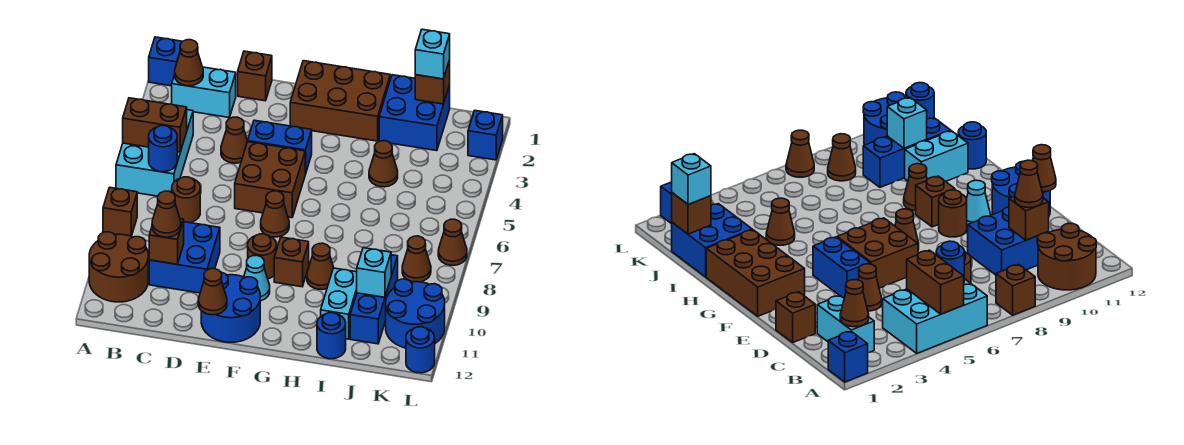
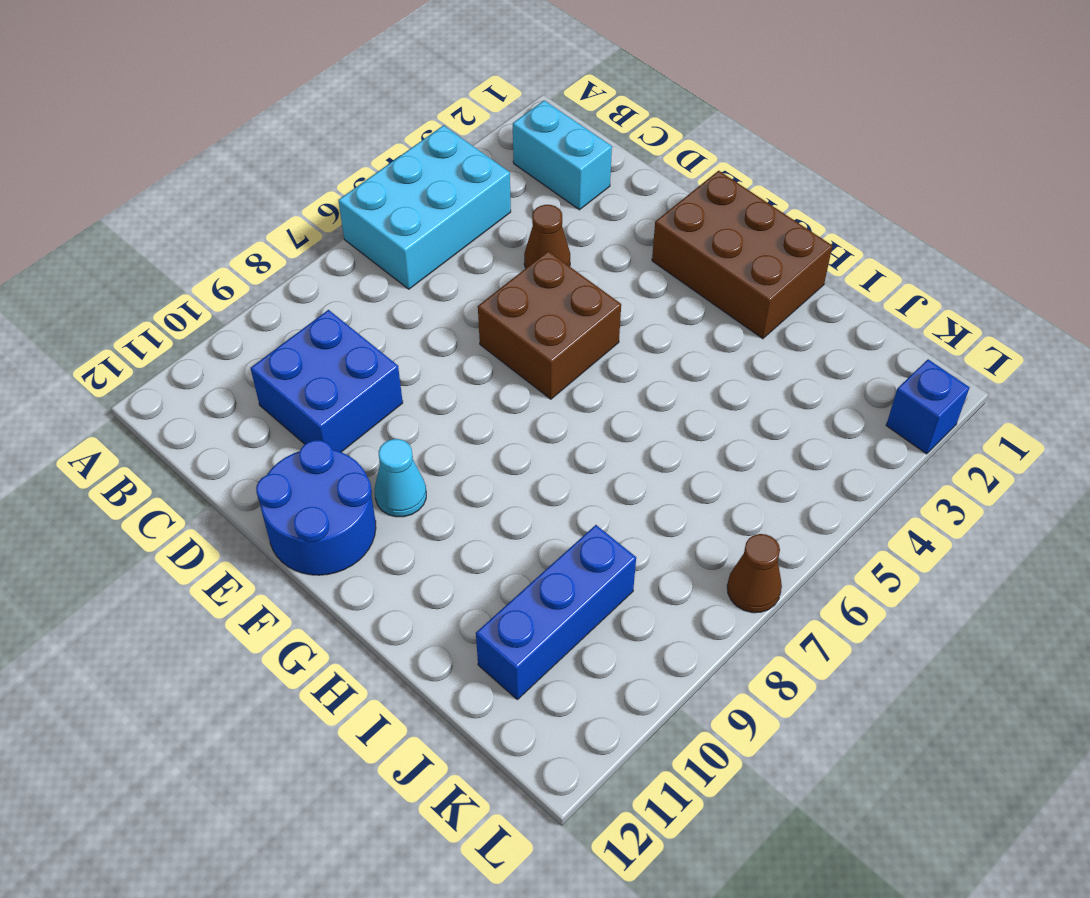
none -> blue brick A1 level 1
none -> brown brick A8 level 1
none -> brown round brick A10:B11 level 1
none -> brown round brick C7 level 1

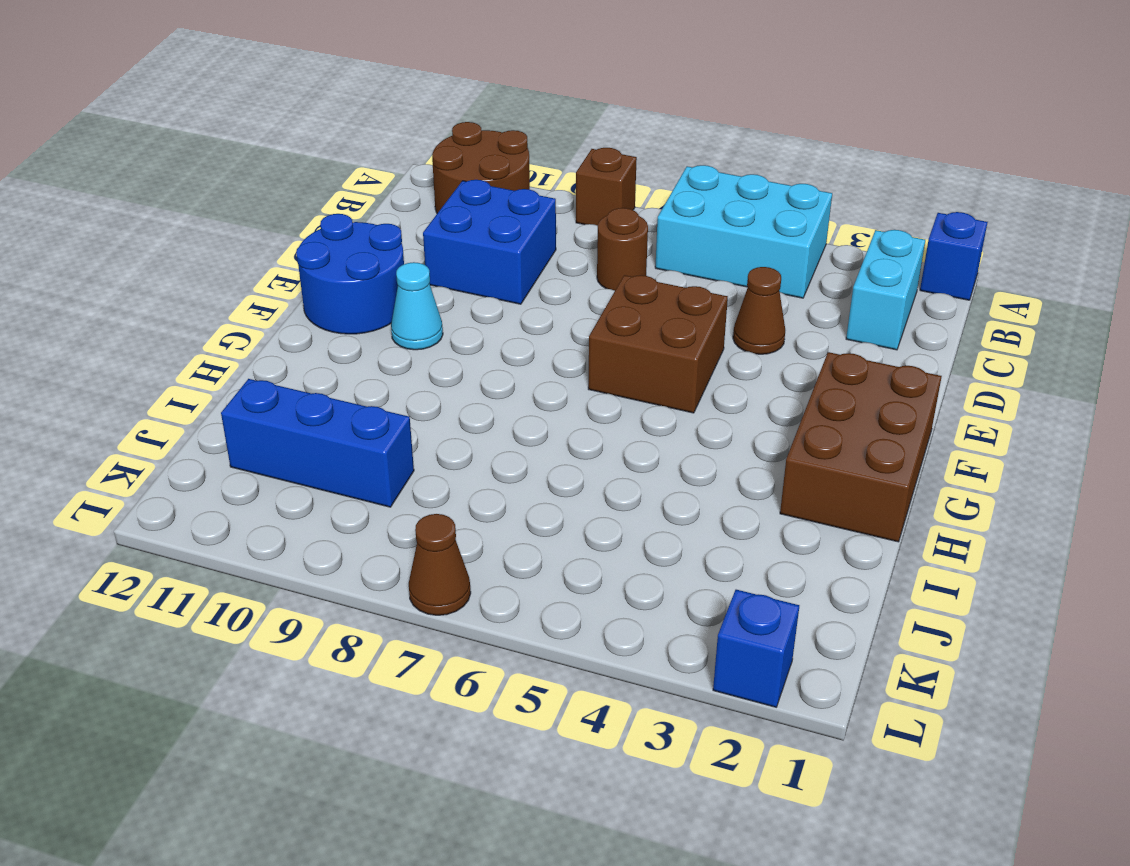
none -> brown brick D1 level 1
none -> blue brick E4:F4 level 1
none -> brown cone F7 level 1
none -> brown round brick F9 level 1

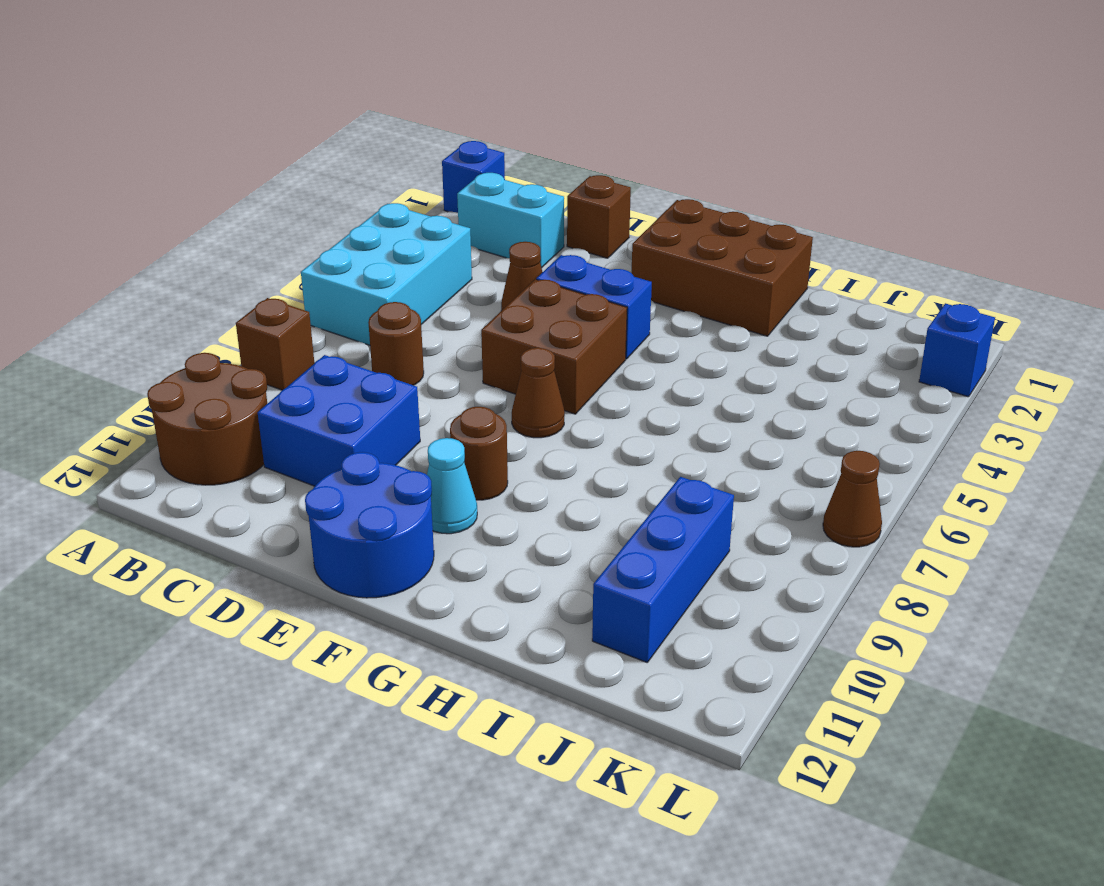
none -> brown brick G9 level 1
none -> brown cone H9 level 1
none -> blue brick I1:J2 level 1
none -> brown cone I4 level 1

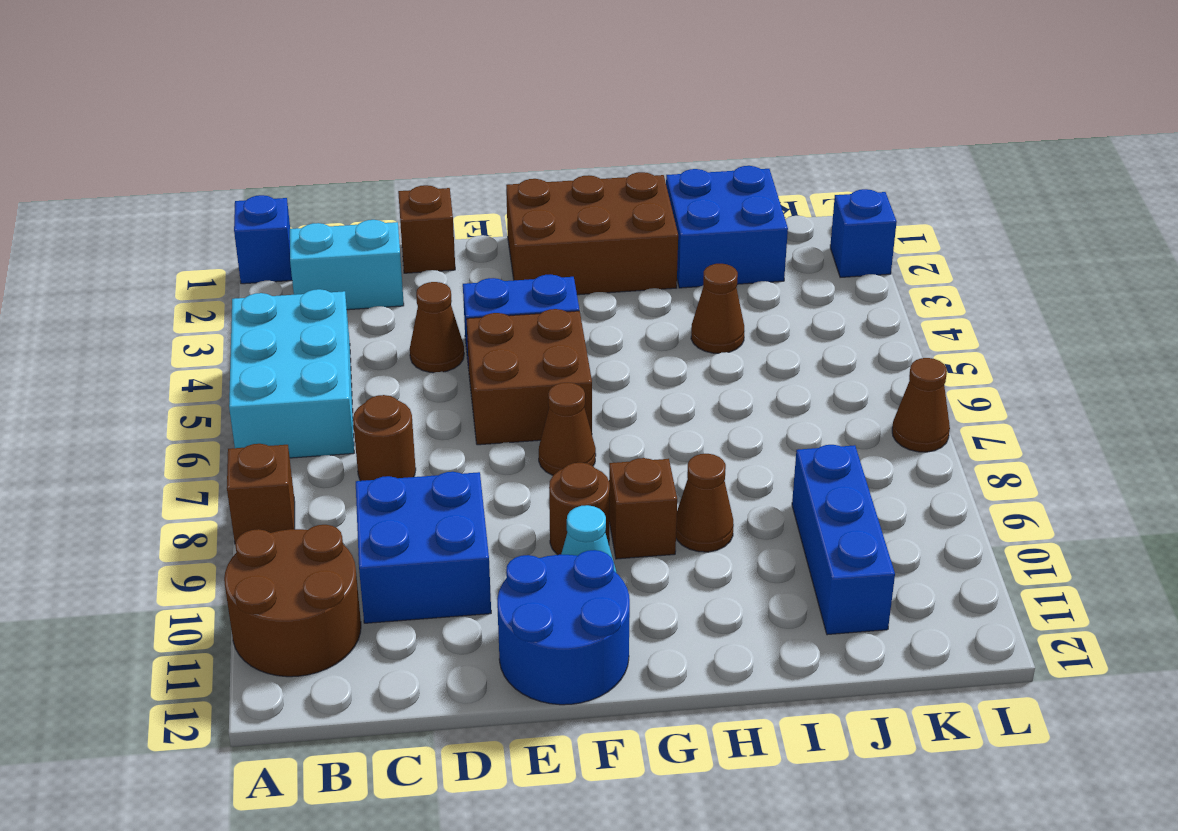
none -> cyan brick I10:I11 level 1
none -> blue round brick I12 level 1
none -> brown cone K8 level 1
none -> blue round brick K10:L11 level 1

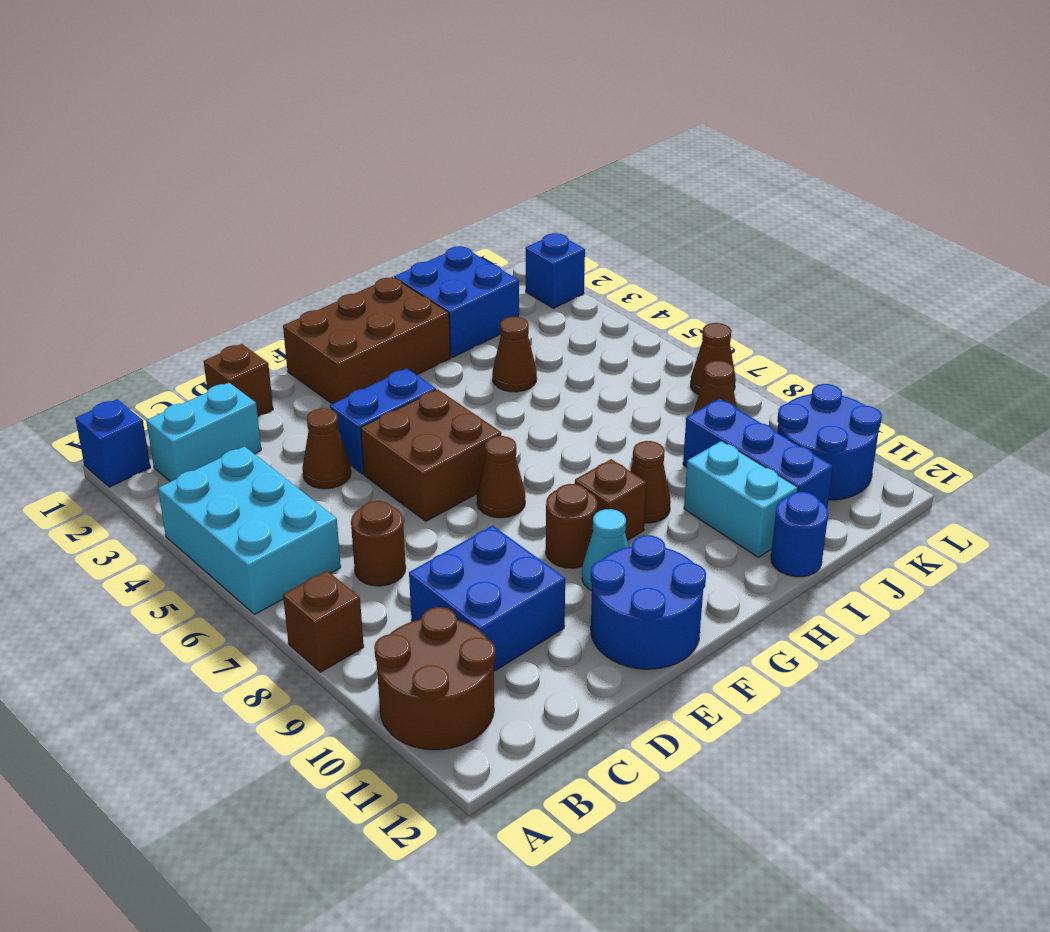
none -> blue round brick L12 level 1
none -> brown brick A5:B5 level 2
none -> brown cone B2 level 2
none -> blue round brick B6 level 2

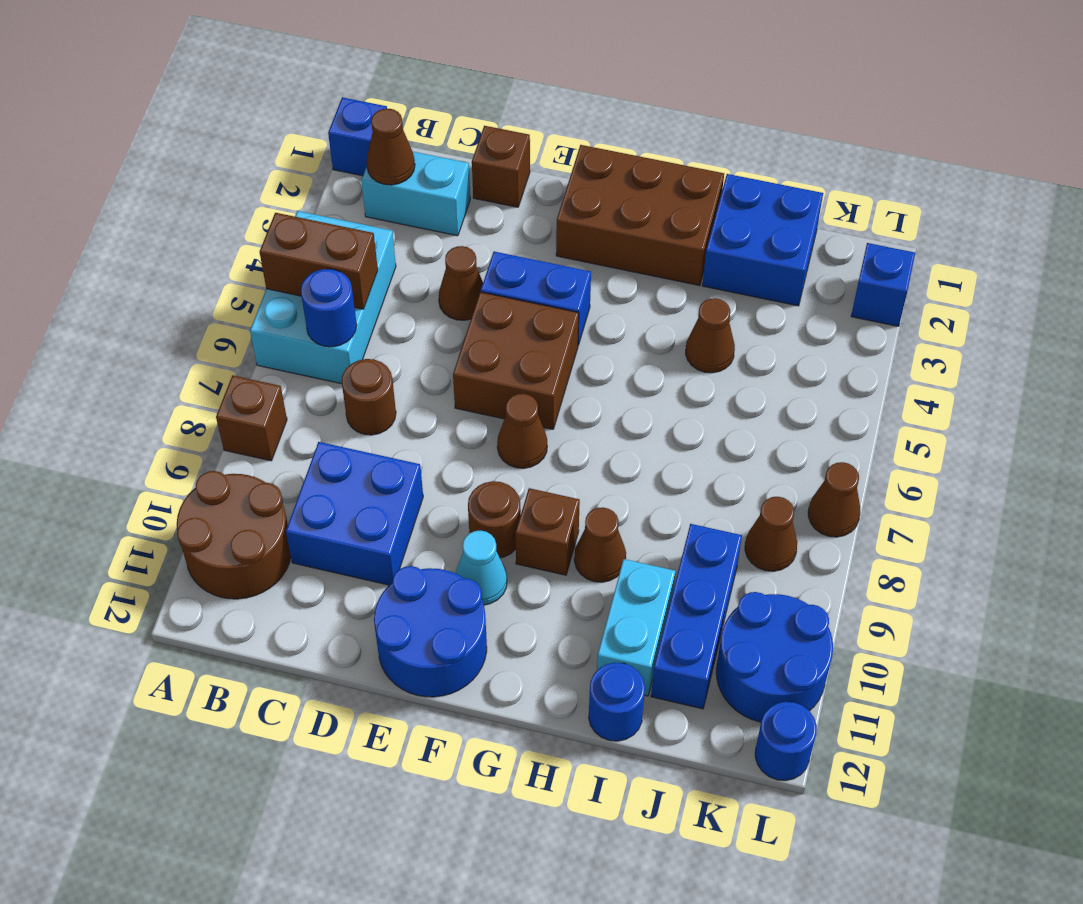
none -> brown brick C10 level 2
none -> brown cone E12 level 2
none -> brown brick J1 level 2
none -> cyan brick J10 level 2

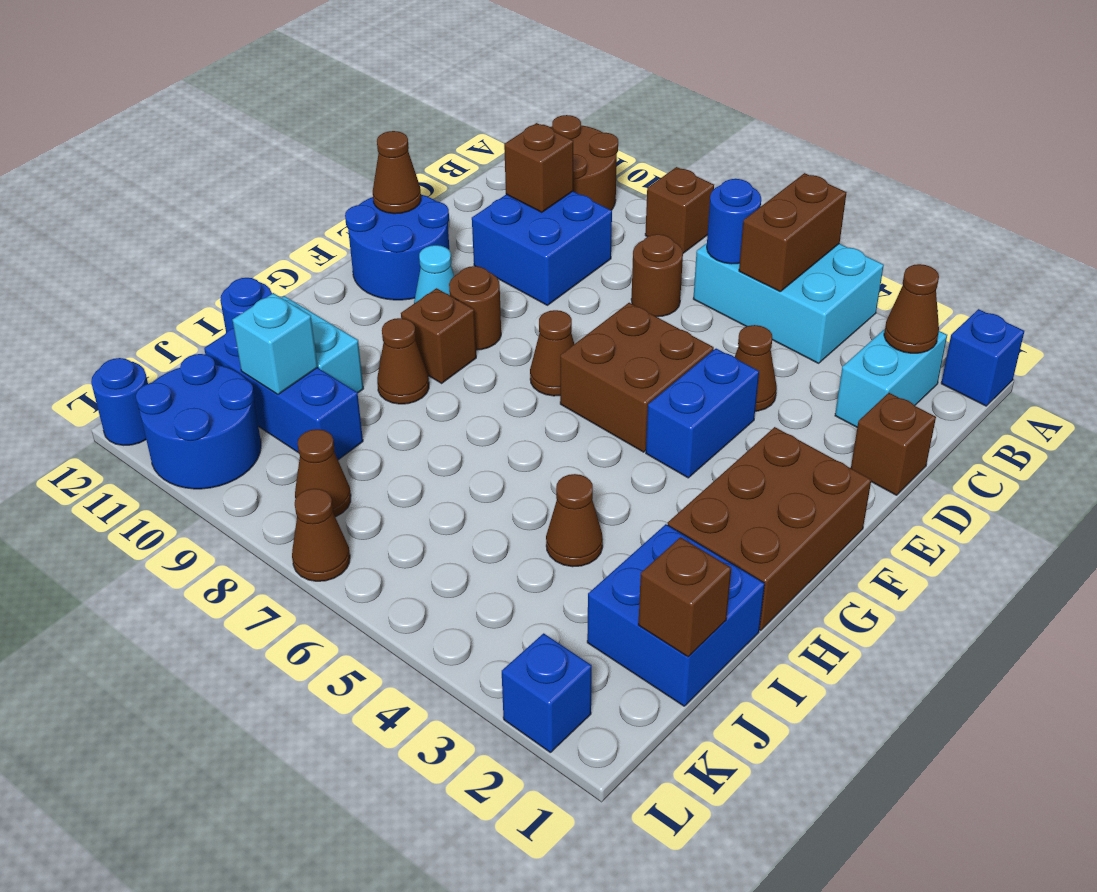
none -> brown cone C10 level 3
none -> cyan brick J1 level 3

